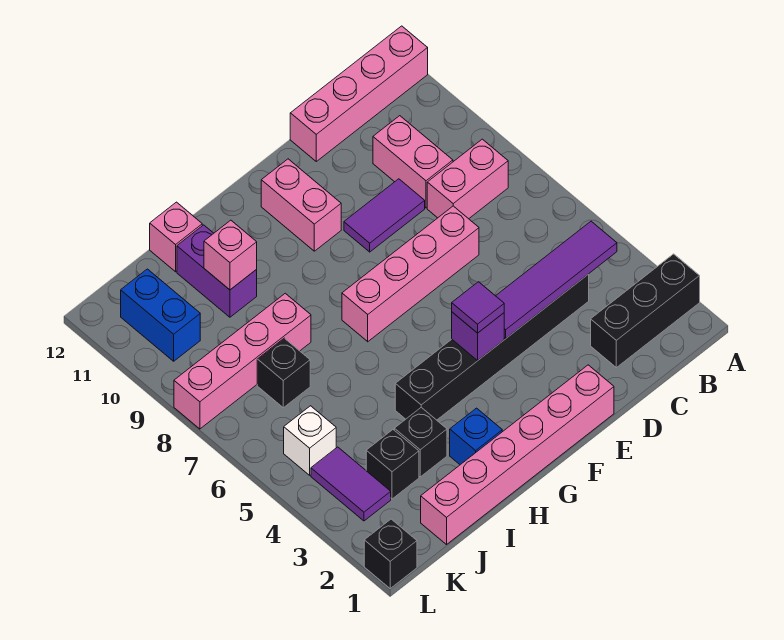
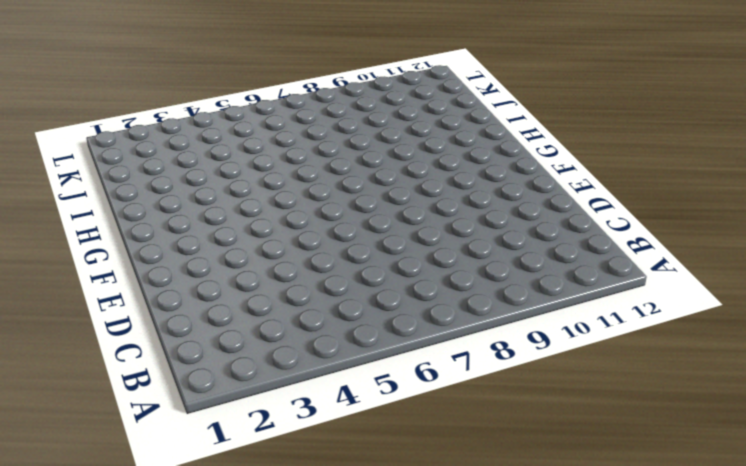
none -> black brick A2:C2 level 1
none -> pink brick A12:D12 level 1
none -> pink brick B8:C8 level 1

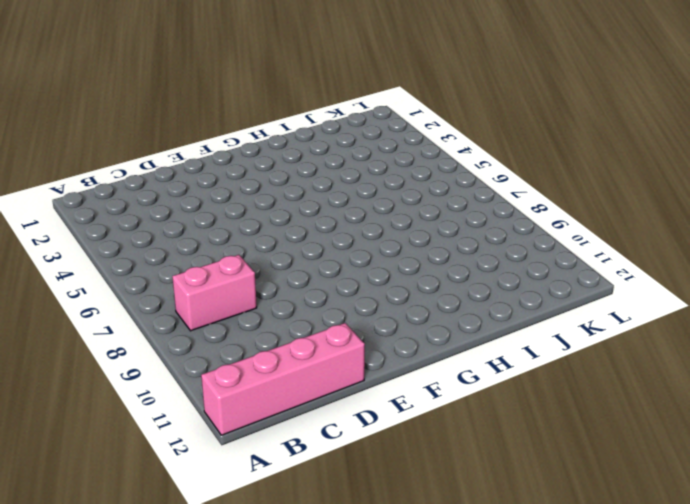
none -> black brick A2:C2 level 1
none -> black brick C4:H4 level 1
none -> pink brick C9:C10 level 1

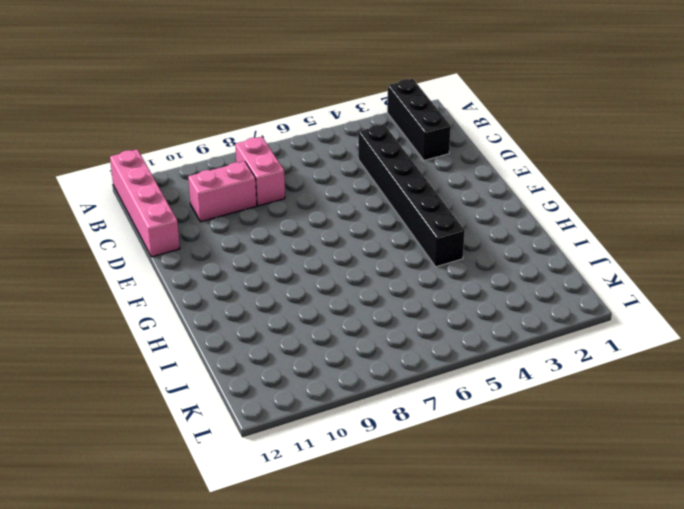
none -> pink brick D7:G7 level 1
none -> purple tile D9:E9 level 1
none -> pink brick E1:J1 level 1

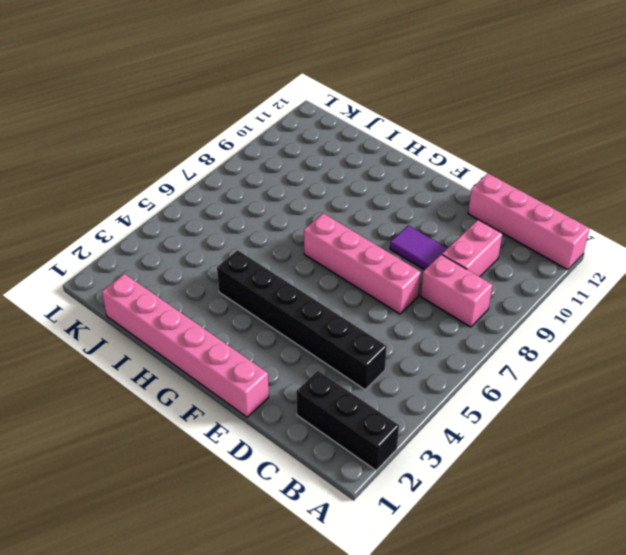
none -> pink brick F10:F11 level 1
none -> blue brick H2 level 1
none -> black brick I3 level 1

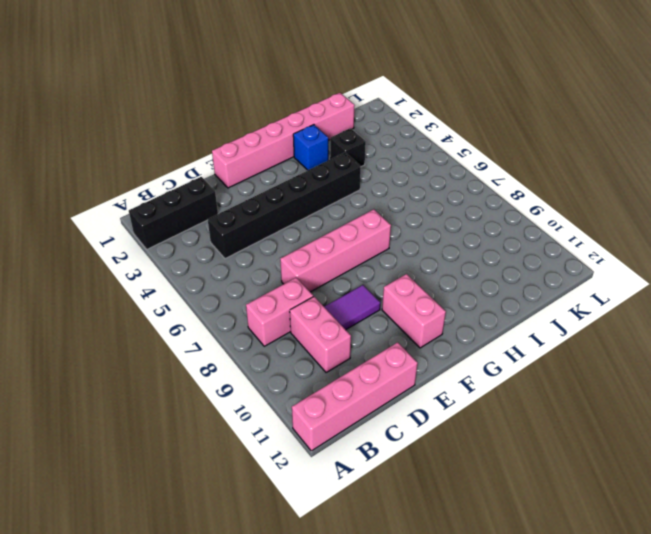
none -> pink brick I8:L8 level 1
none -> purple brick I10:I11 level 1
none -> pink brick I12 level 1

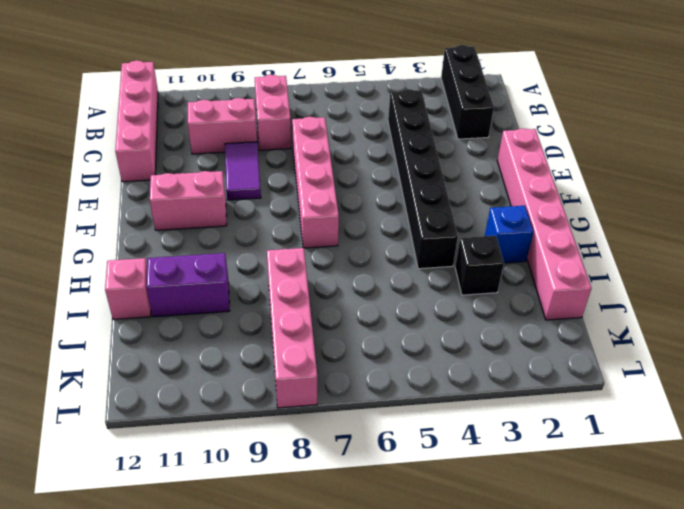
none -> black brick J3 level 1
none -> black brick J7 level 1
none -> purple tile K3:K4 level 1

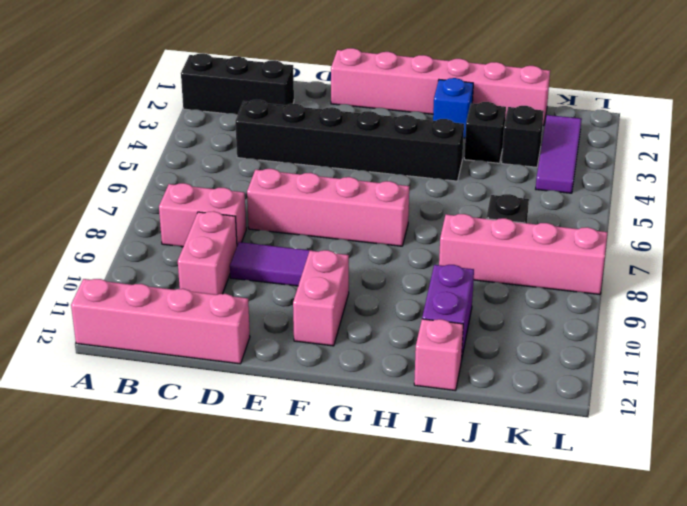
purple tile K2:K4 level 1 -> purple tile K3:K4 level 1
none -> white brick K5 level 1
none -> blue brick K10:K11 level 1
none -> black brick L1 level 1

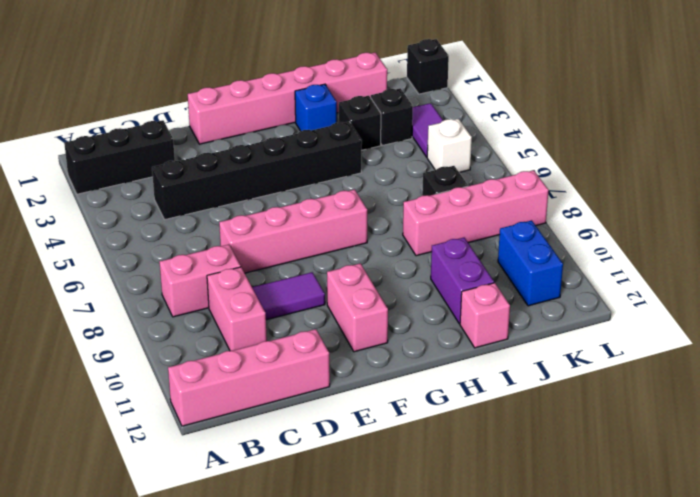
none -> purple tile B4:E4 level 2
none -> purple brick F4 level 2
none -> pink brick I10 level 2

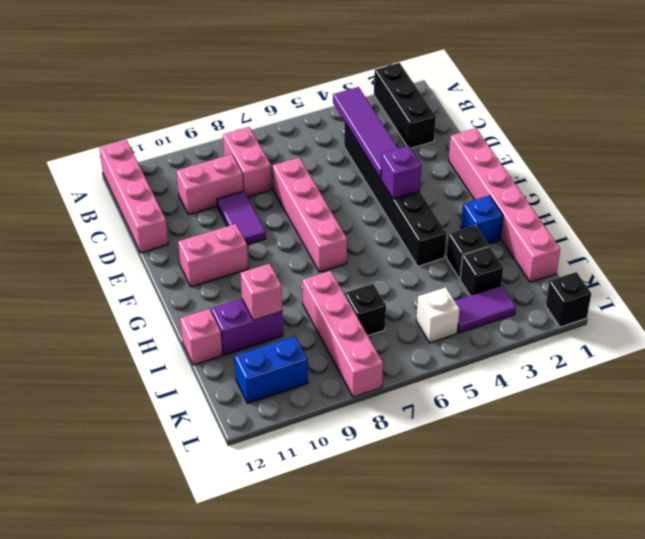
none -> purple tile F4 level 3

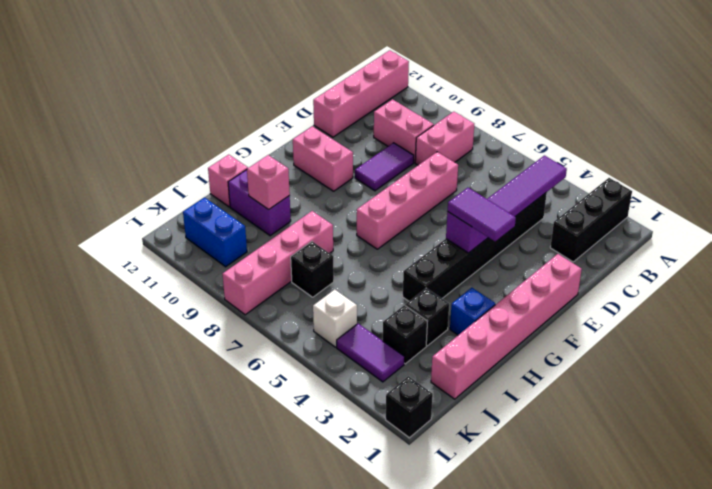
purple tile F3:F4 level 3 -> purple tile F4 level 3

